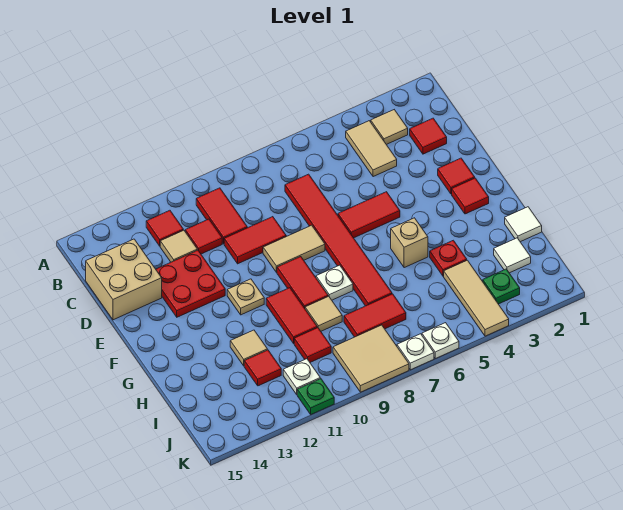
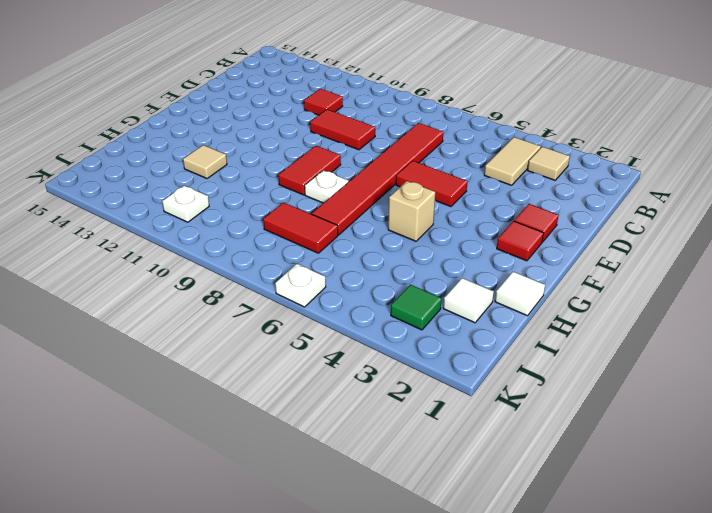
green tile J3 level 1 -> green plate J3 level 1
none -> red tile B10:C10 level 1
none -> red tile B12 level 1
none -> red tile C2 level 1
none -> tan tile C12 level 1

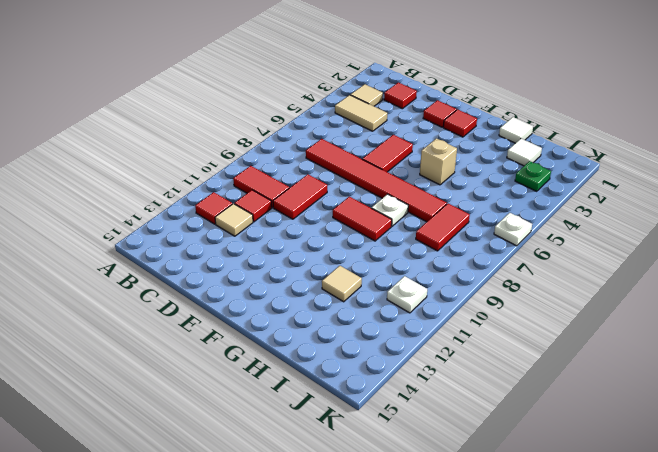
none -> tan brick C14:D15 level 1
none -> red plate D12:E13 level 1
none -> tan tile E8:E9 level 1
none -> tan plate F11 level 1

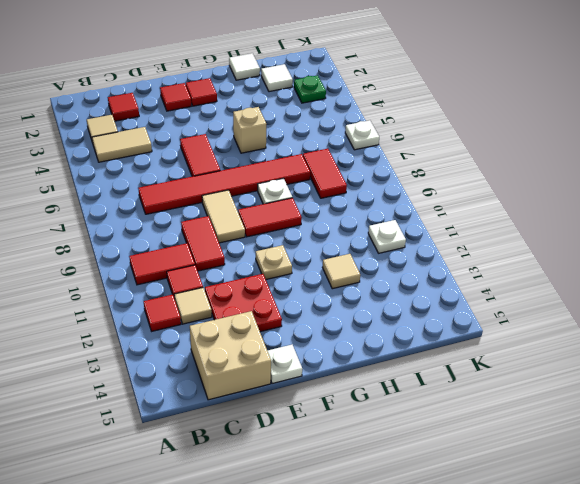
white plate E15 level 1 -> white plate K7 level 1
none -> red tile G10:H10 level 1
none -> red plate H4 level 1
none -> tan tile H9 level 1
none -> tan tile I4:K4 level 1

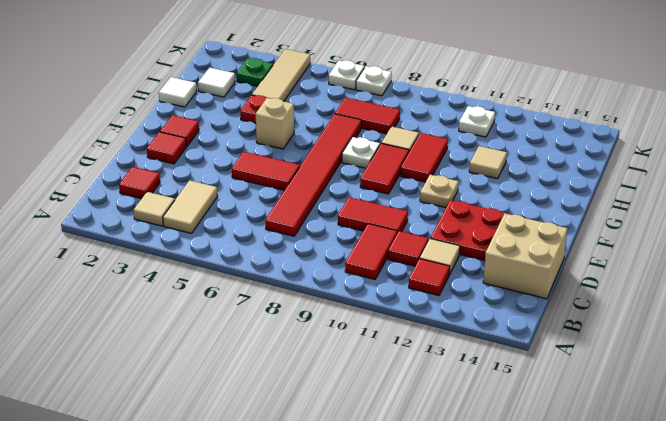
none -> tan tile E8:E9 level 1
none -> red tile I10 level 1
none -> red tile I12 level 1
none -> tan tile J8:K9 level 1

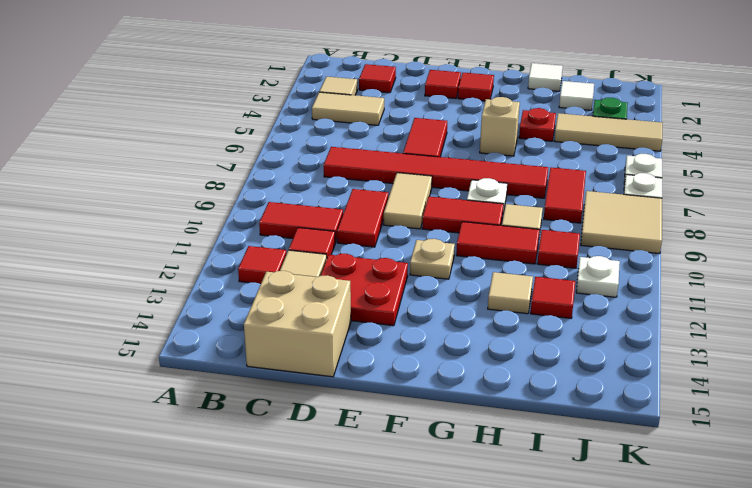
none -> green plate K11 level 1

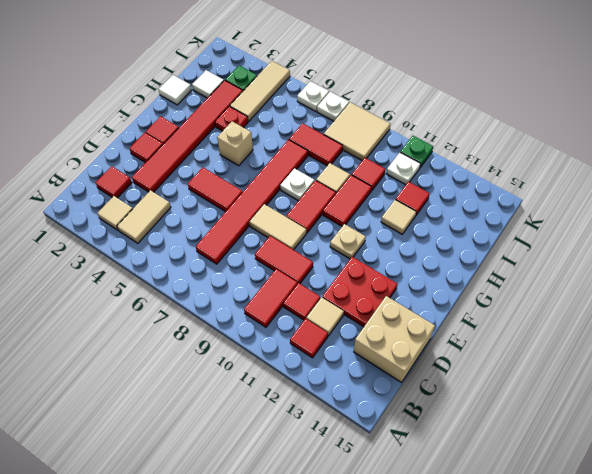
red tile D3:I3 level 1 -> none

